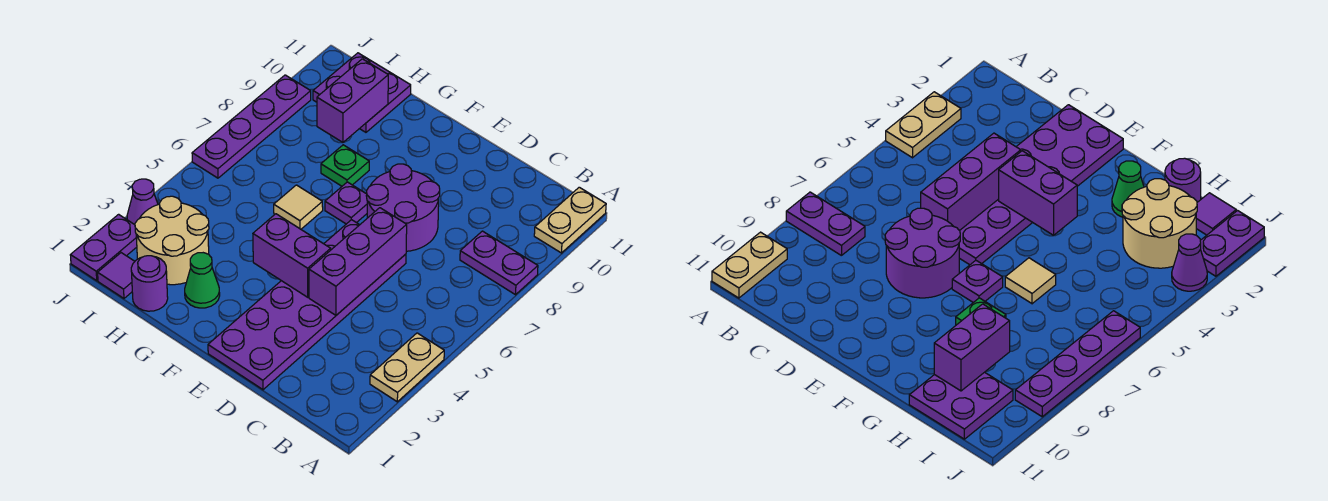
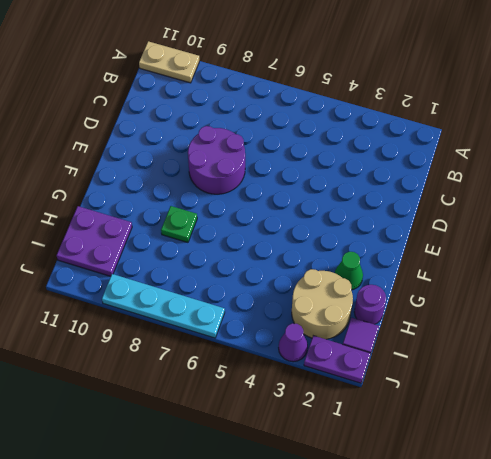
cyan plate J6:J9 level 1 -> purple plate J6:J9 level 1
none -> tan plate A3:A4 level 1
none -> purple plate A8:B8 level 1
none -> purple plate D1:E6 level 1

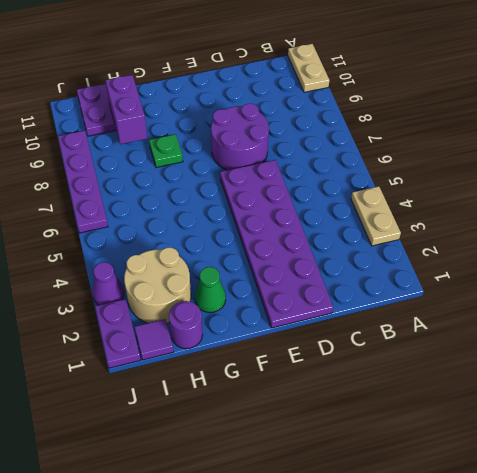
none -> purple plate A8:B8 level 1
none -> purple plate F7 level 1
none -> tan tile G6 level 1

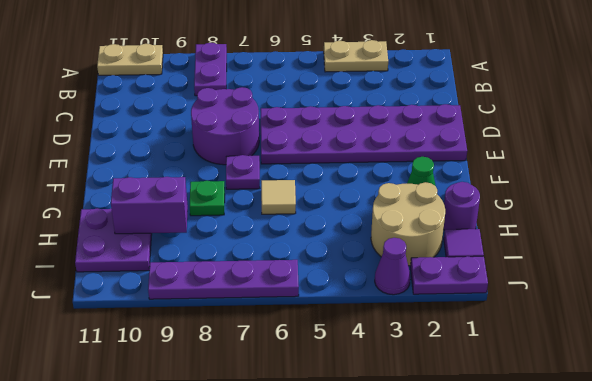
none -> purple brick D4:D6 level 2
none -> purple brick E4:F4 level 2

